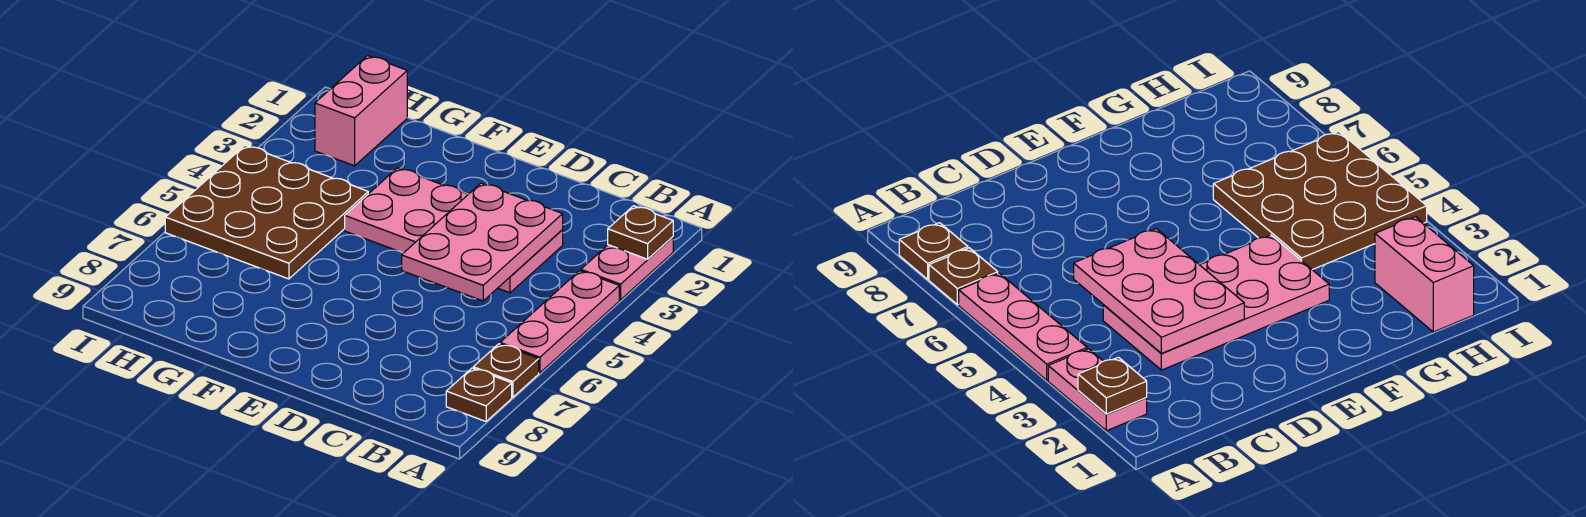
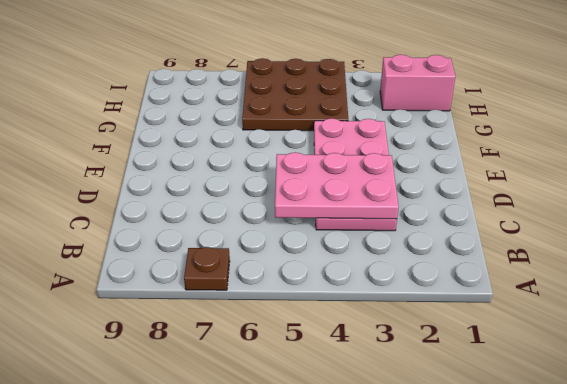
none -> pink plate A2:A3 level 1
none -> pink plate A4:A6 level 1

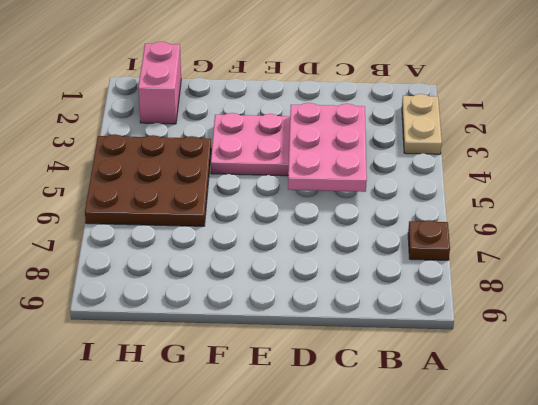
tan plate A2:A3 level 1 -> pink plate A2:A3 level 1
none -> pink plate A4:A6 level 1
none -> brown plate A8 level 1

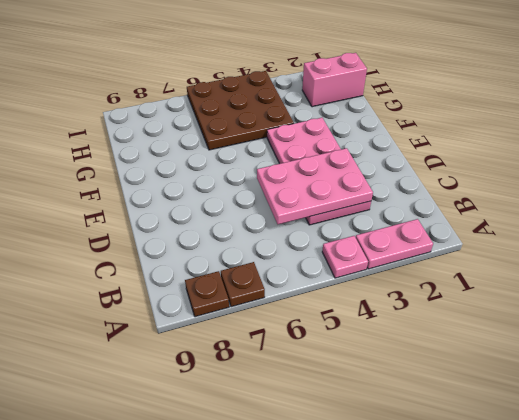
pink plate A4 level 1 -> pink plate A4:A6 level 1
none -> brown plate A2 level 2

